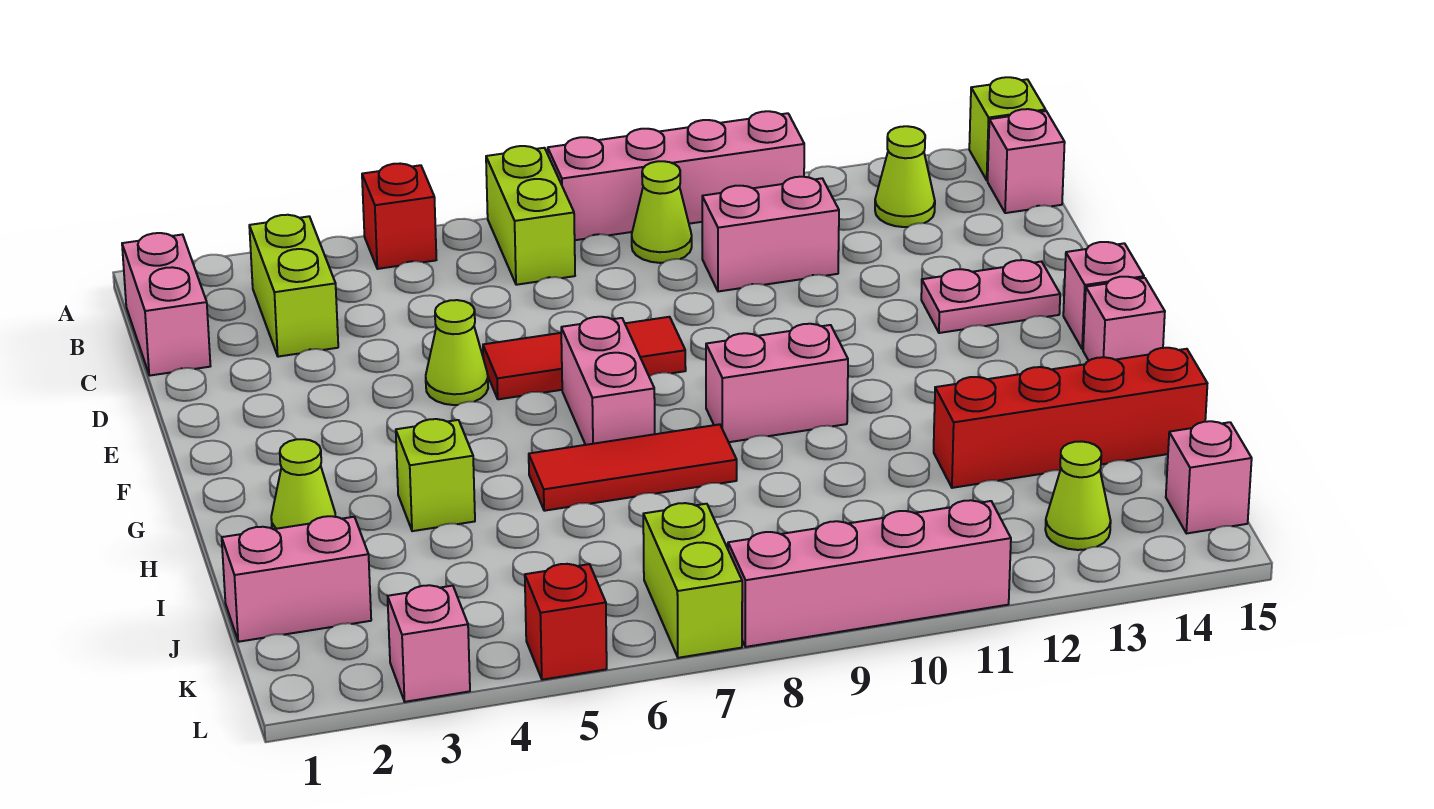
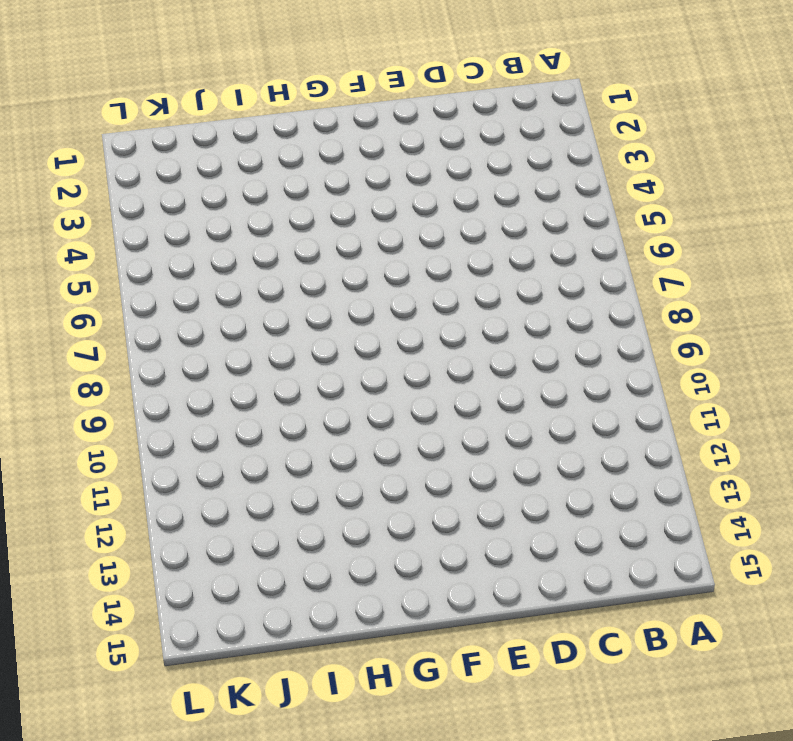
none -> red brick A5 level 1
none -> lime brick A7:B7 level 1
none -> pink brick A8:A11 level 1

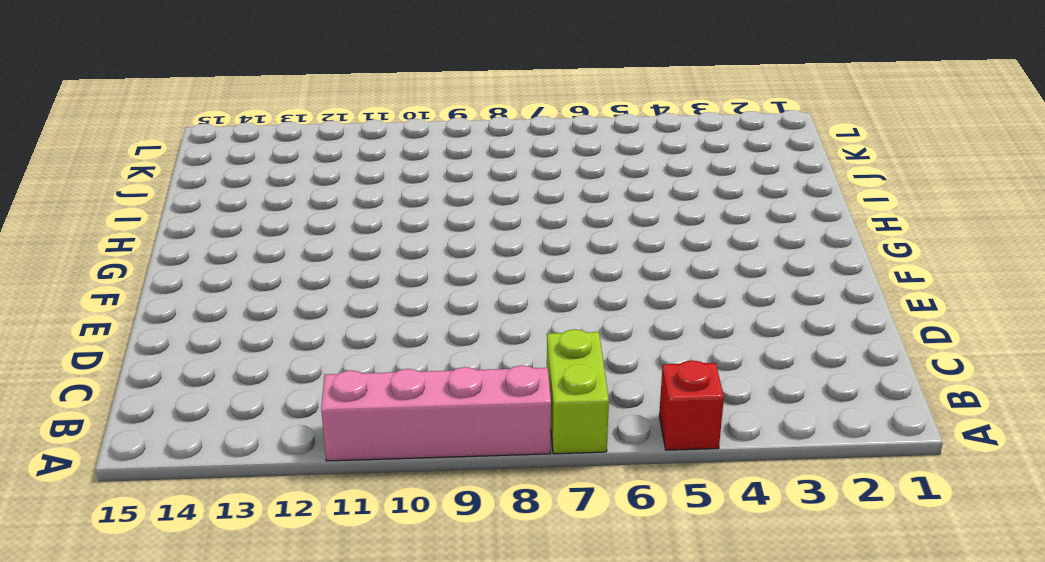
none -> lime brick A15 level 1
none -> pink brick B1:C1 level 1
none -> lime brick B3:C3 level 1

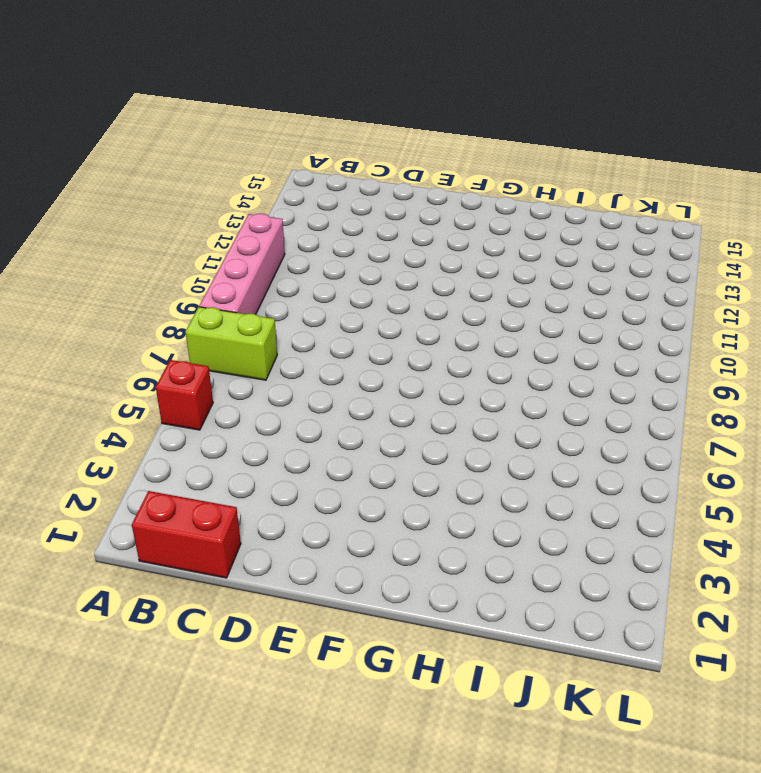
red brick B1:C1 level 1 -> pink brick B1:C1 level 1
none -> lime brick A15 level 1
none -> lime brick B3:C3 level 1
none -> lime cone B9 level 1

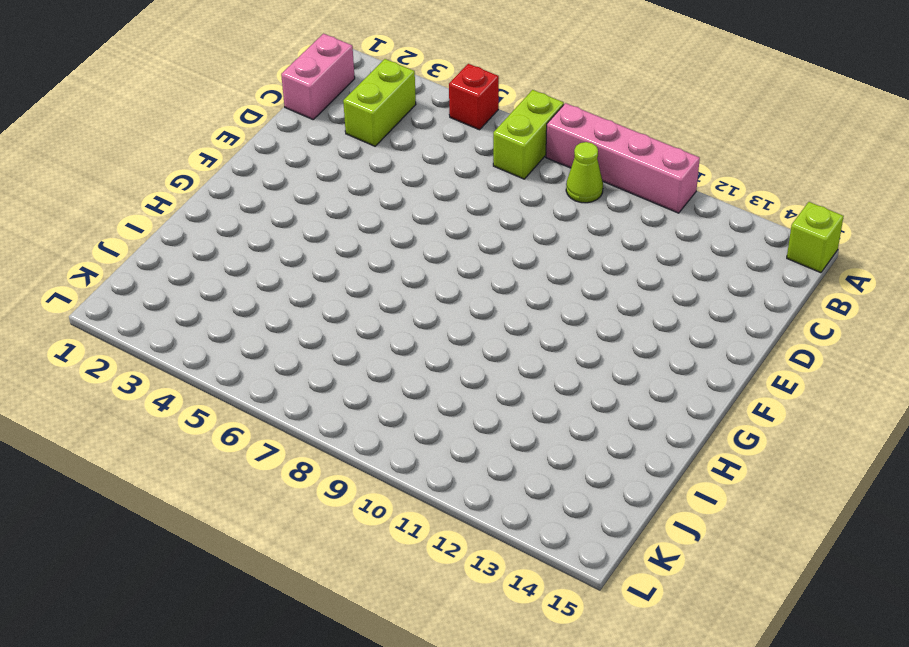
none -> lime cone B13 level 1
none -> pink brick B15 level 1
none -> pink brick C10:C11 level 1

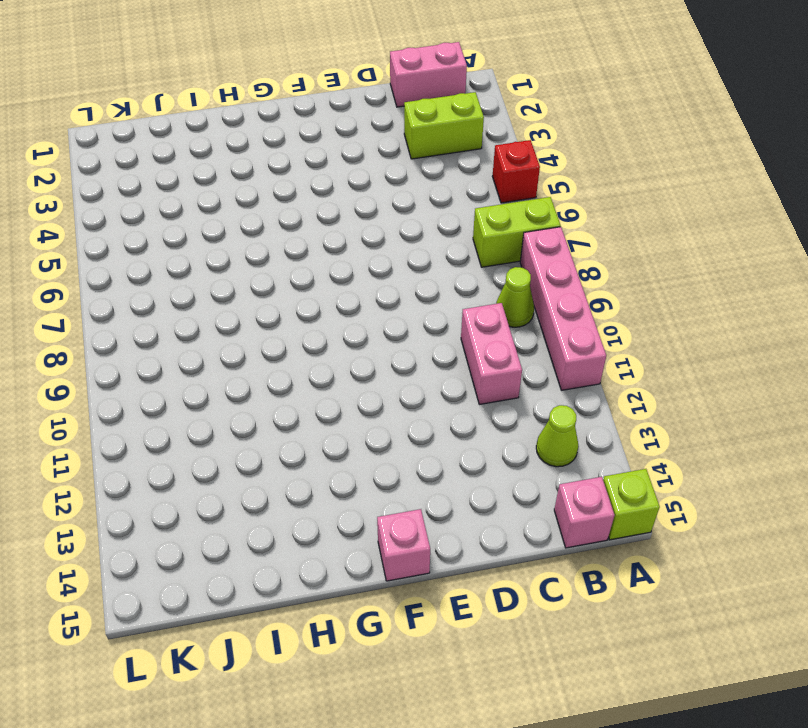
none -> lime cone E5 level 1
none -> red tile E6:E8 level 1
none -> pink plate E13:E14 level 1

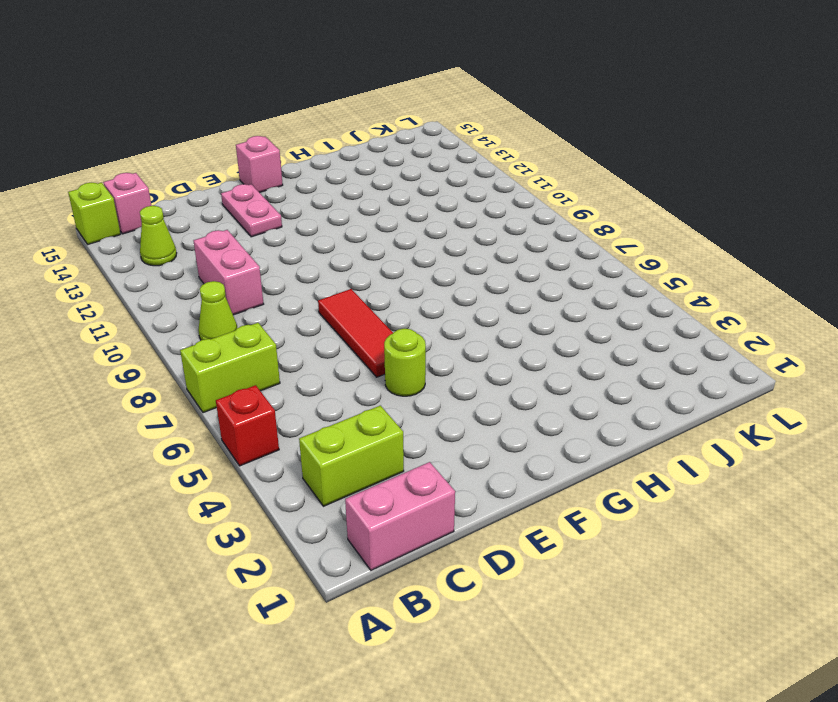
lime round brick E5 level 1 -> lime cone E5 level 1
none -> pink brick A8:A11 level 1
none -> pink brick F7:G7 level 1
none -> pink brick G9:G10 level 1

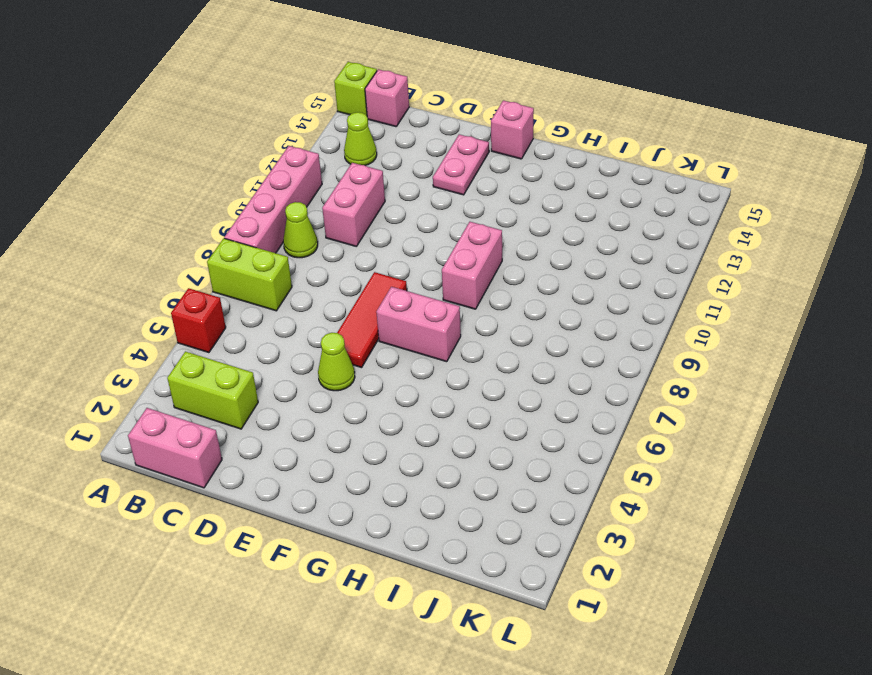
none -> pink brick G15 level 1
none -> lime cone H2 level 1
none -> lime brick H4 level 1

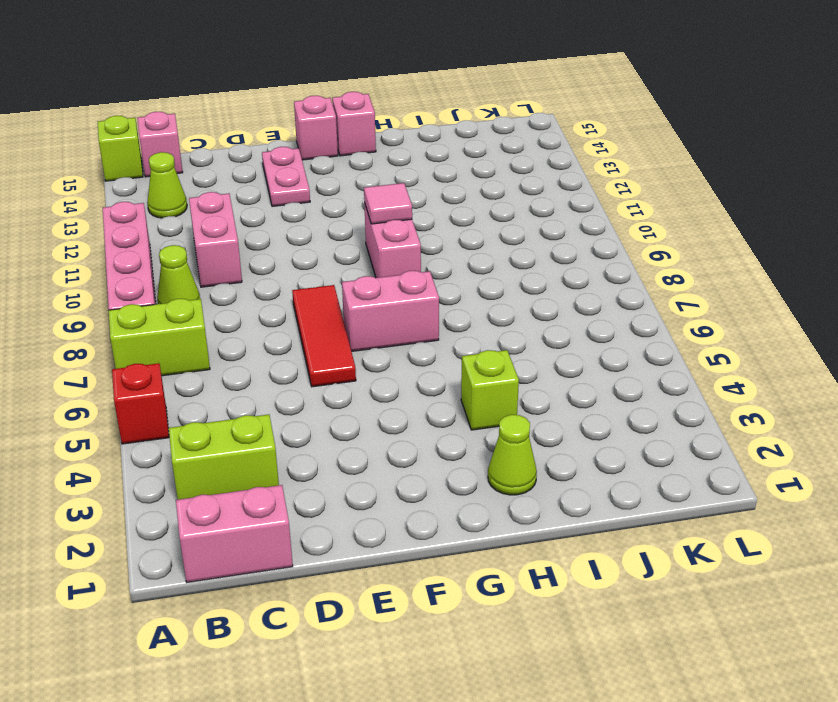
pink tile G10 level 2 -> none
none -> lime cone E5 level 1
none -> red tile H6:H8 level 1
none -> red brick I12:I15 level 1

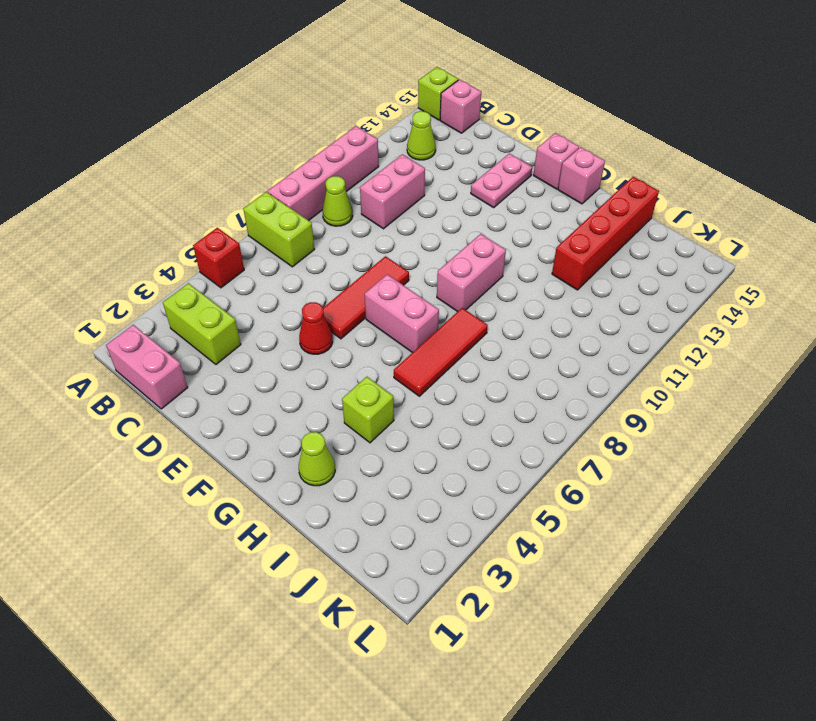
red cone E5 level 1 -> lime cone E5 level 1
none -> pink brick J1:J2 level 1
none -> lime brick K7:L7 level 1
none -> lime cone K13 level 1

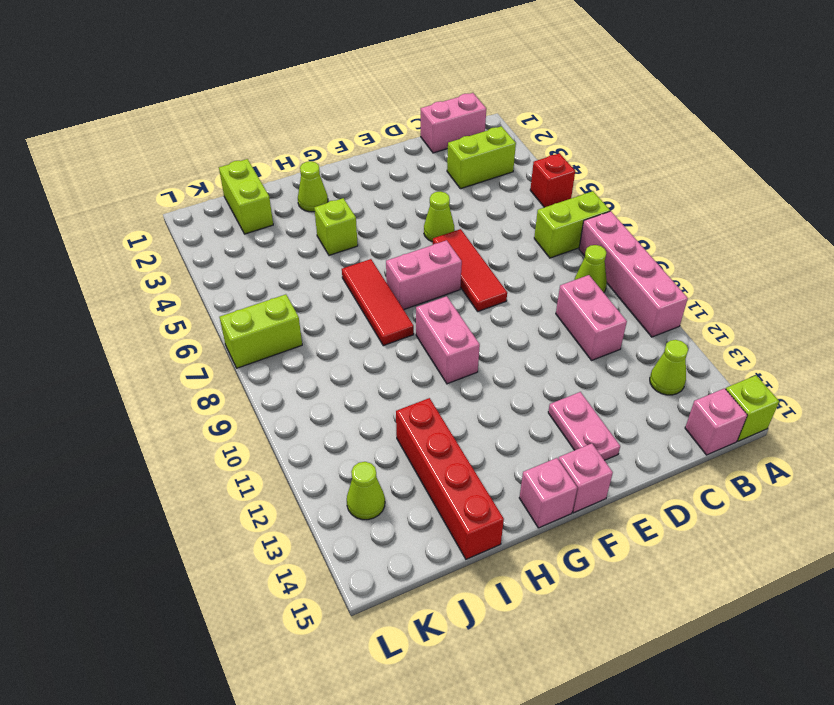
lime brick J1:J2 level 1 -> pink brick J1:J2 level 1
none -> pink brick K15 level 1
none -> pink brick L3 level 1
none -> red brick L5 level 1

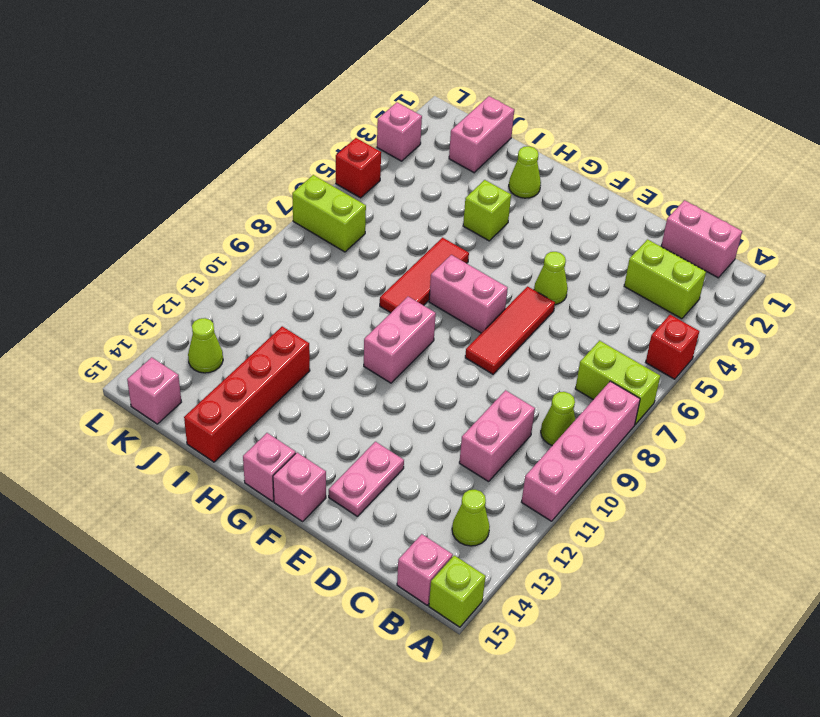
none -> pink brick L8:L11 level 1

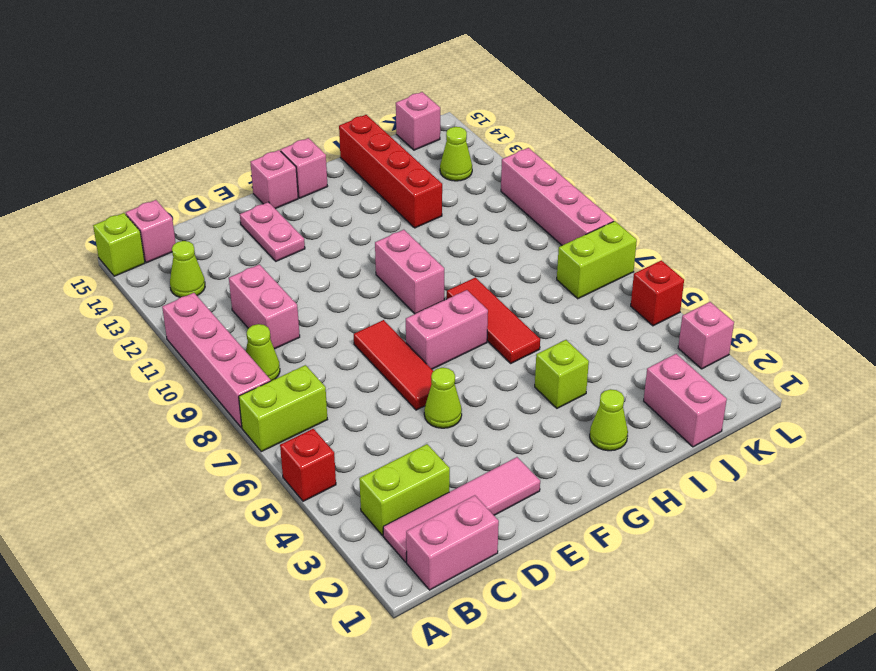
pink tile B2:E2 level 1 -> none

